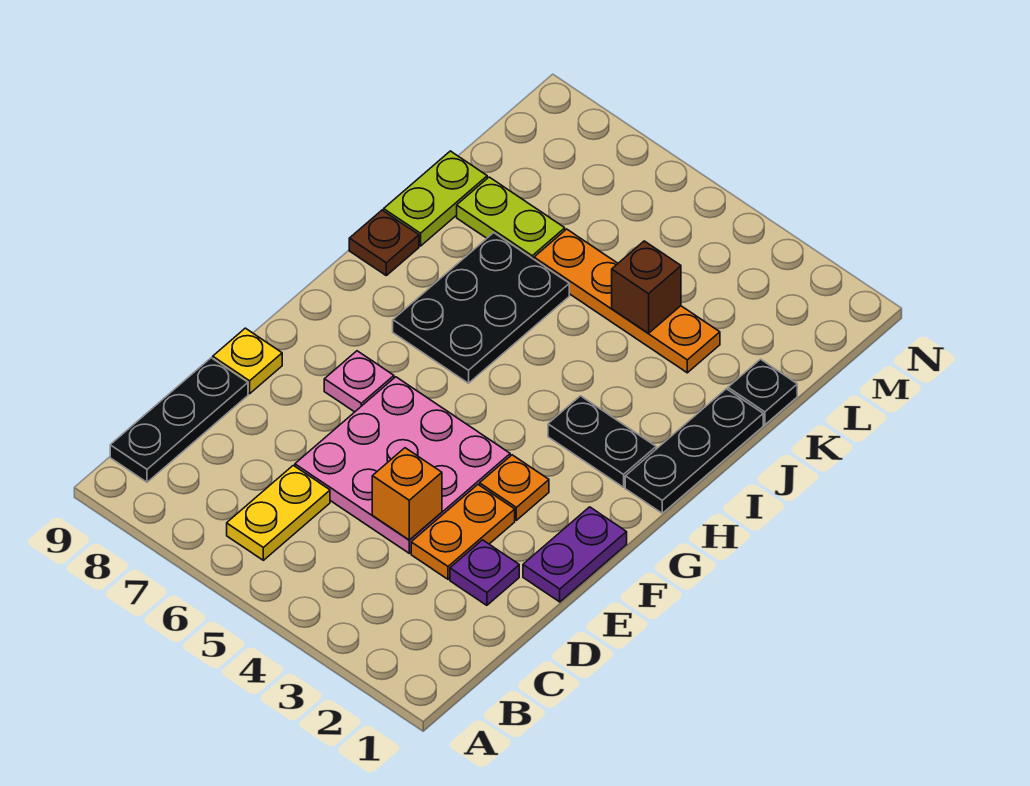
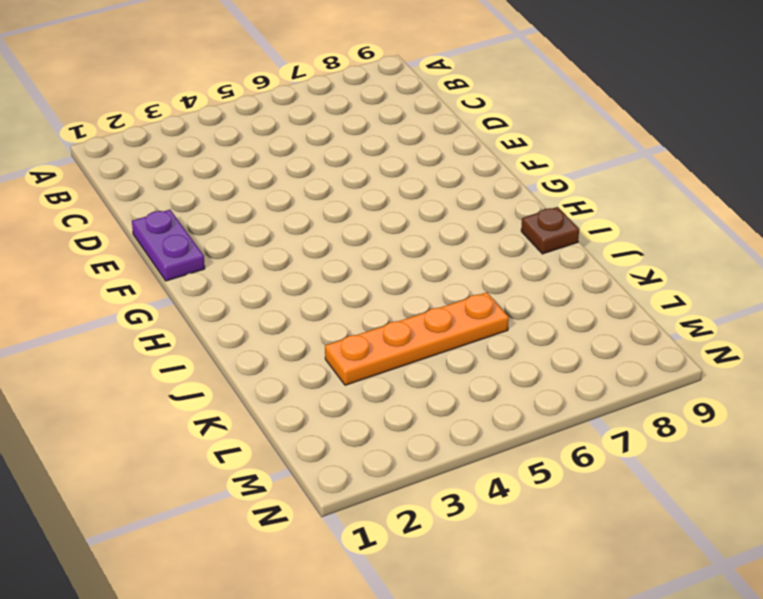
none -> yellow plate B6:C6 level 1
none -> black plate B9:D9 level 1
none -> purple plate D2 level 1

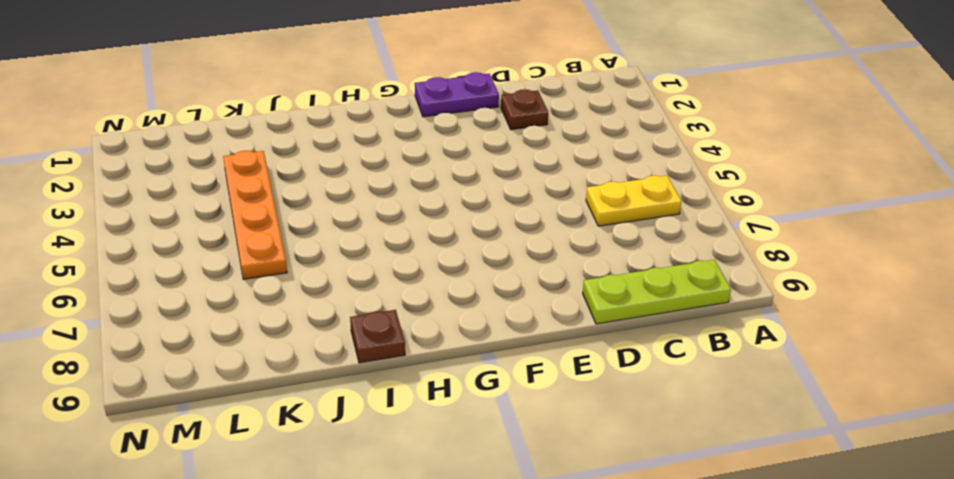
lime plate B9:D9 level 1 -> black plate B9:D9 level 1
brown plate D2 level 1 -> purple plate D2 level 1
none -> orange plate D3:E3 level 1
none -> pink plate D4:F6 level 1
none -> yellow plate E9 level 1

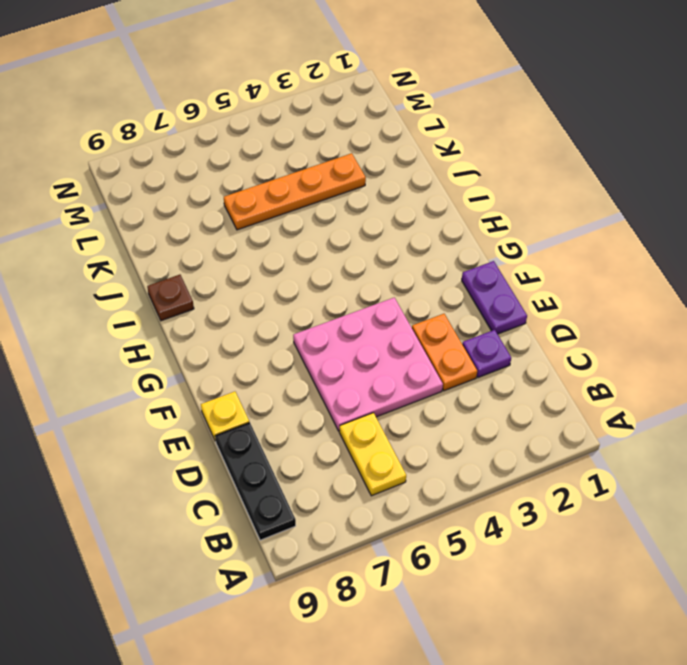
none -> orange plate F3 level 1
none -> pink plate F7 level 1
none -> black plate H1:J1 level 1

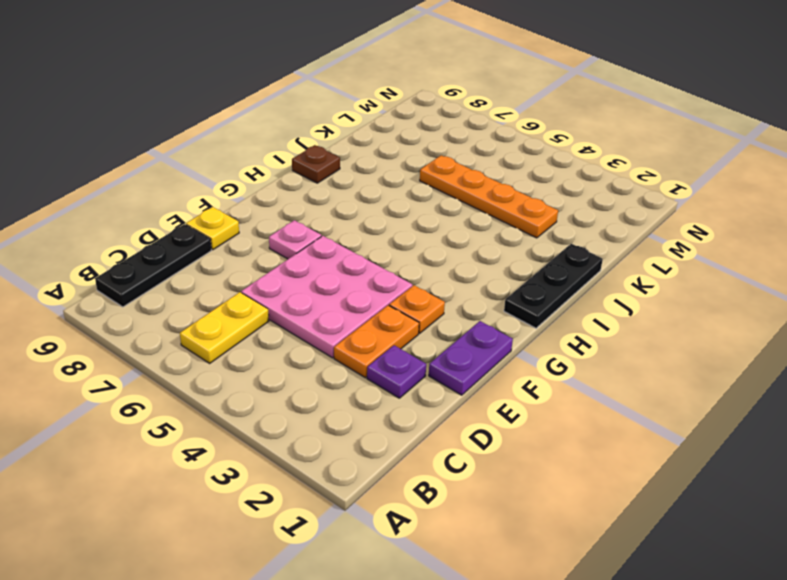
none -> black plate H2:H3 level 1
none -> black plate H6:J7 level 1
none -> lime plate J9:K9 level 1

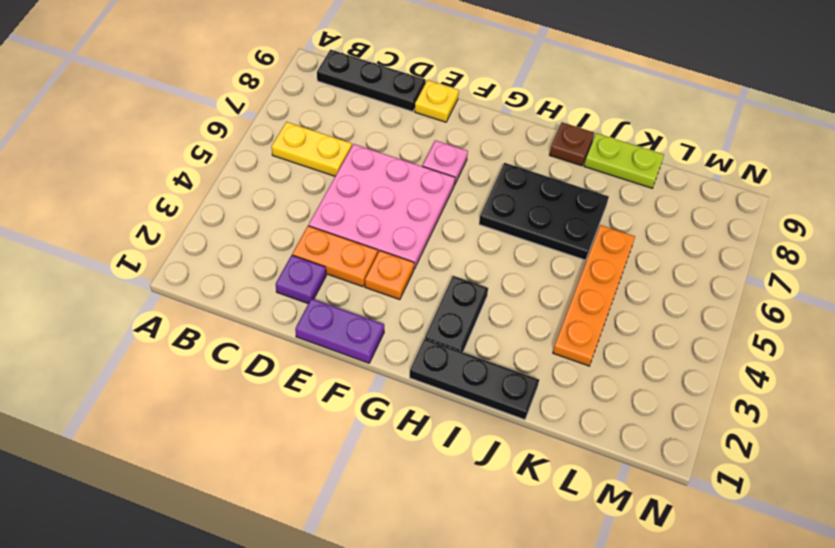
none -> black plate K1 level 1
none -> lime plate K7:K8 level 1
none -> orange brick D4 level 2

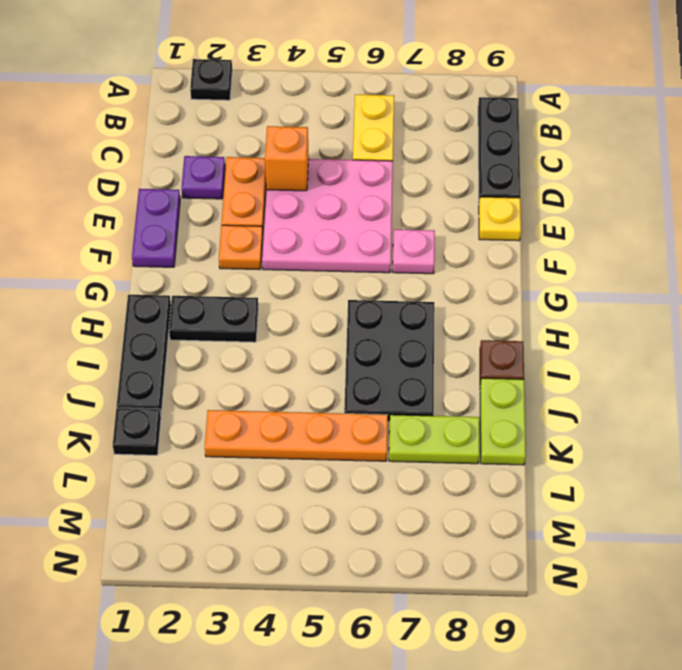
black plate A2 level 1 -> none
none -> brown brick K4 level 2

